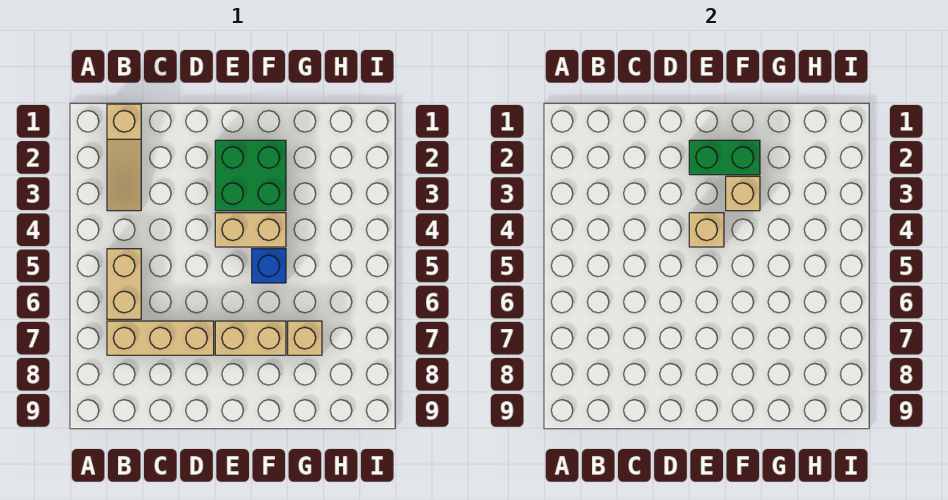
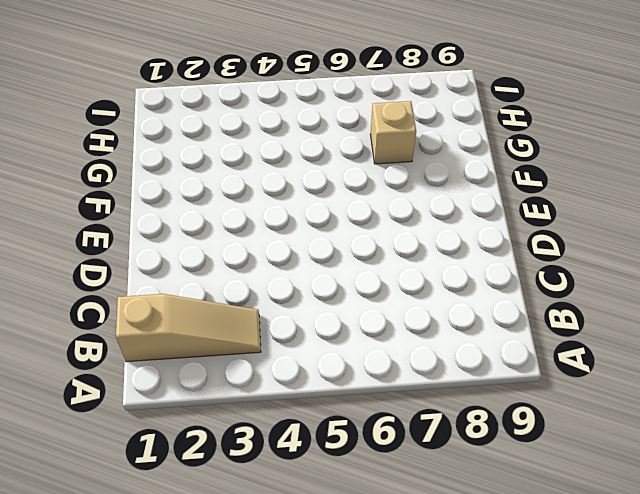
none -> tan brick B5:B6 level 1
none -> tan brick B7:D7 level 1

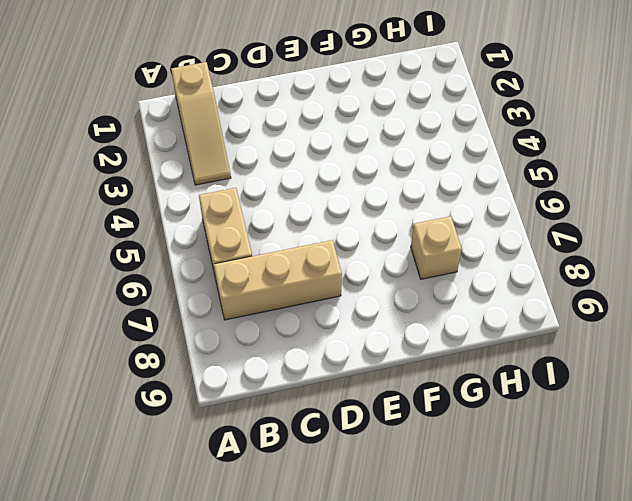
none -> green brick E2:F3 level 1
none -> tan brick E4:F4 level 1

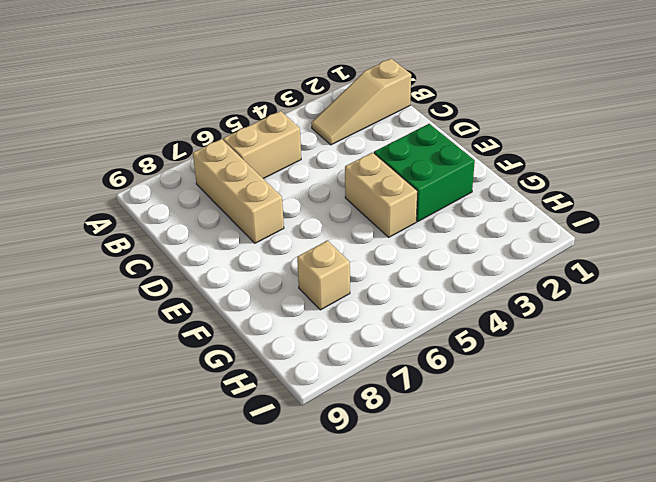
none -> tan brick E7:F7 level 1
none -> blue brick F5 level 1

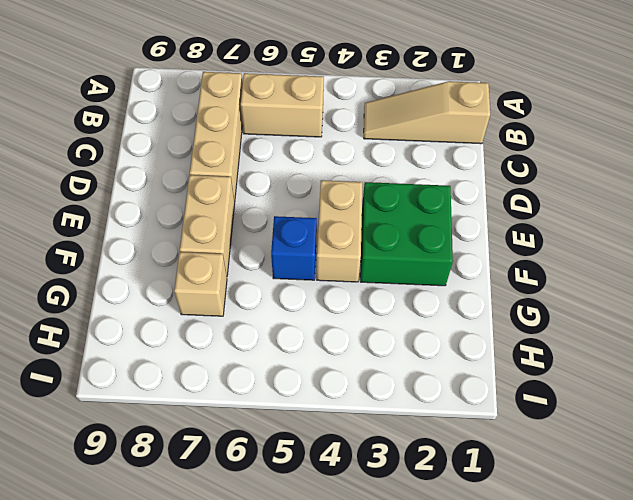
none -> green brick E2:F2 level 2
none -> tan brick E4 level 2

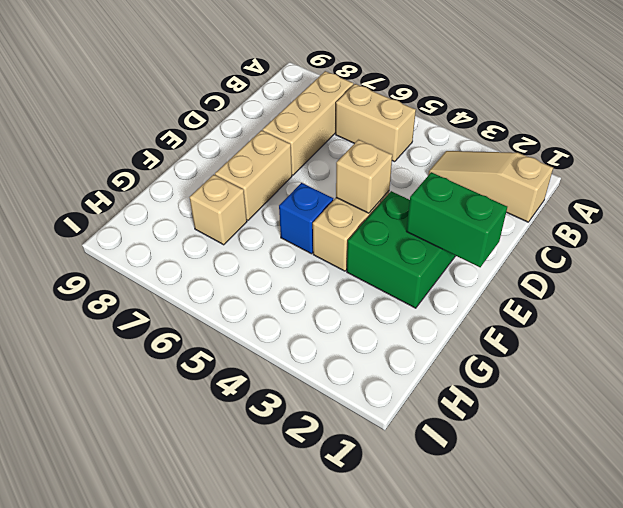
green brick E1:E2 level 2 -> green brick E2:F2 level 2
none -> tan brick F3 level 2

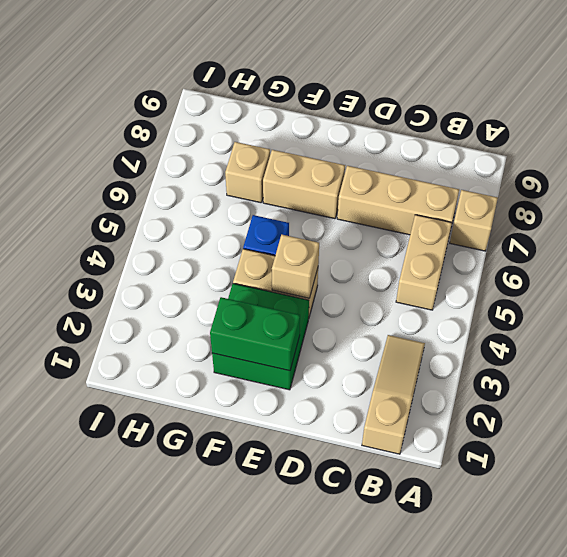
tan brick A7 level 1 -> tan brick F3 level 2

